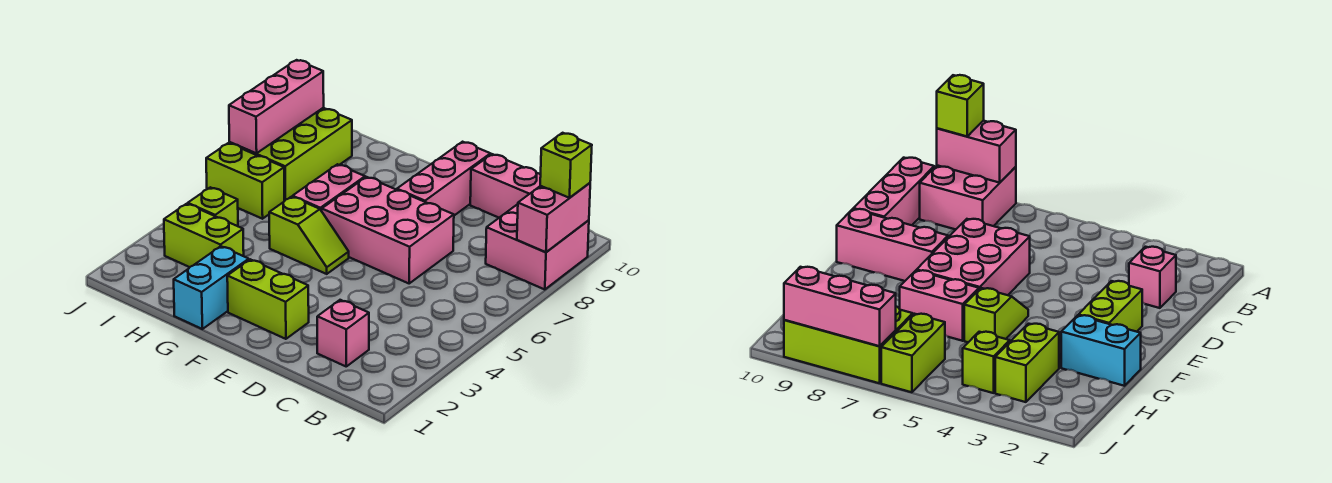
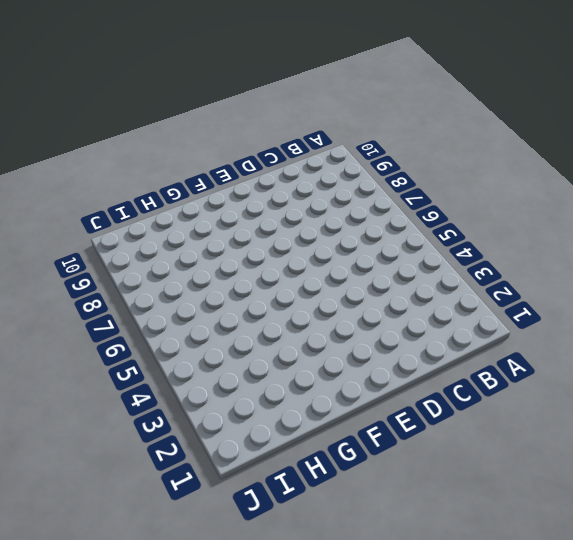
none -> pink brick A8:B9 level 1
none -> pink brick B10:D10 level 1
none -> pink brick C2 level 1

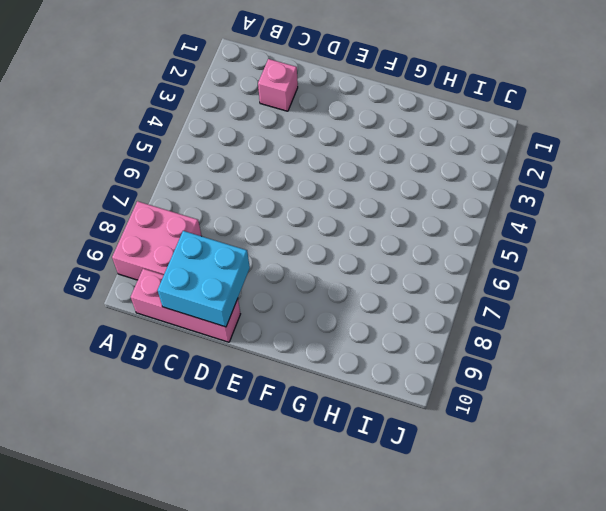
cyan brick C9:D10 level 2 -> none
none -> pink brick D6:F7 level 1
none -> lime brick E2:F2 level 1
none -> pink brick E8:E10 level 1

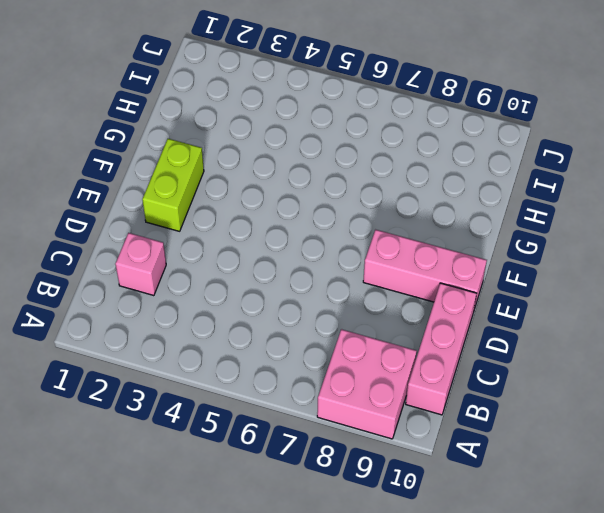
none -> pink brick D6:F7 level 1
none -> lime slope F5:G5 level 1 top G
none -> cyan brick G1:G2 level 1

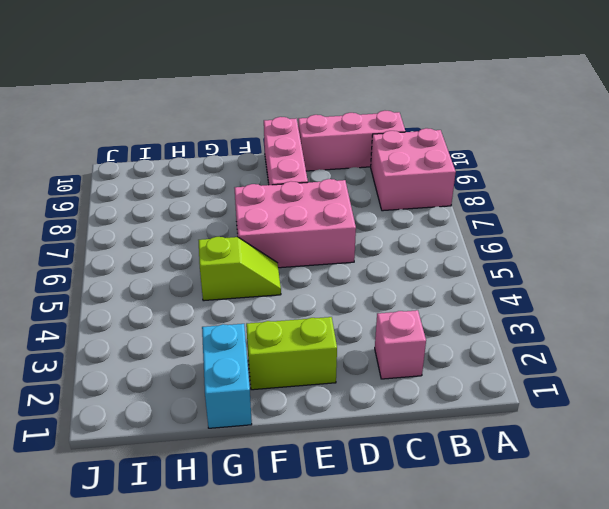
none -> pink brick G6:G7 level 1
none -> lime brick H3:I3 level 1
none -> lime brick I4 level 1

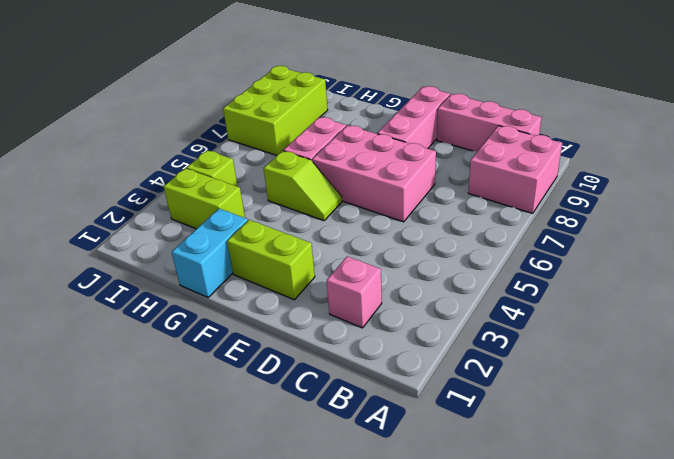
none -> lime brick I6:J6 level 1
none -> pink brick A8:A9 level 2
none -> pink brick J7:J9 level 2

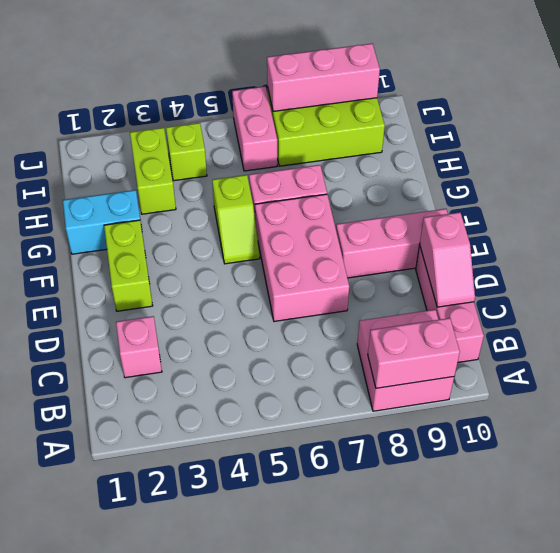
pink slope C10:D10 level 2 top D -> none
pink brick I6:J6 level 1 -> lime brick I6:J6 level 1
none -> lime brick A9 level 3

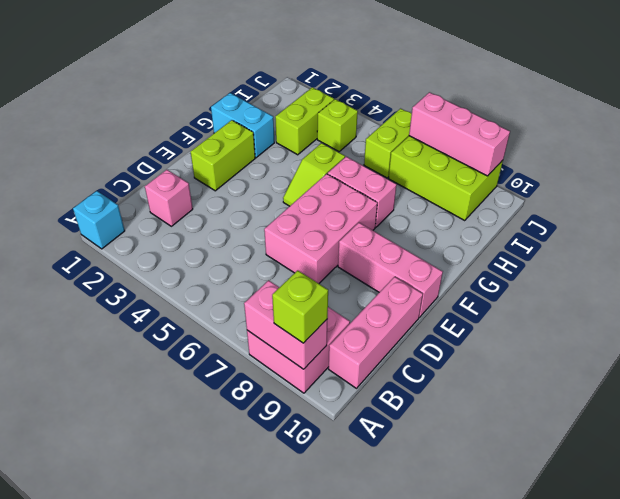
cyan brick A1 level 1 -> none

